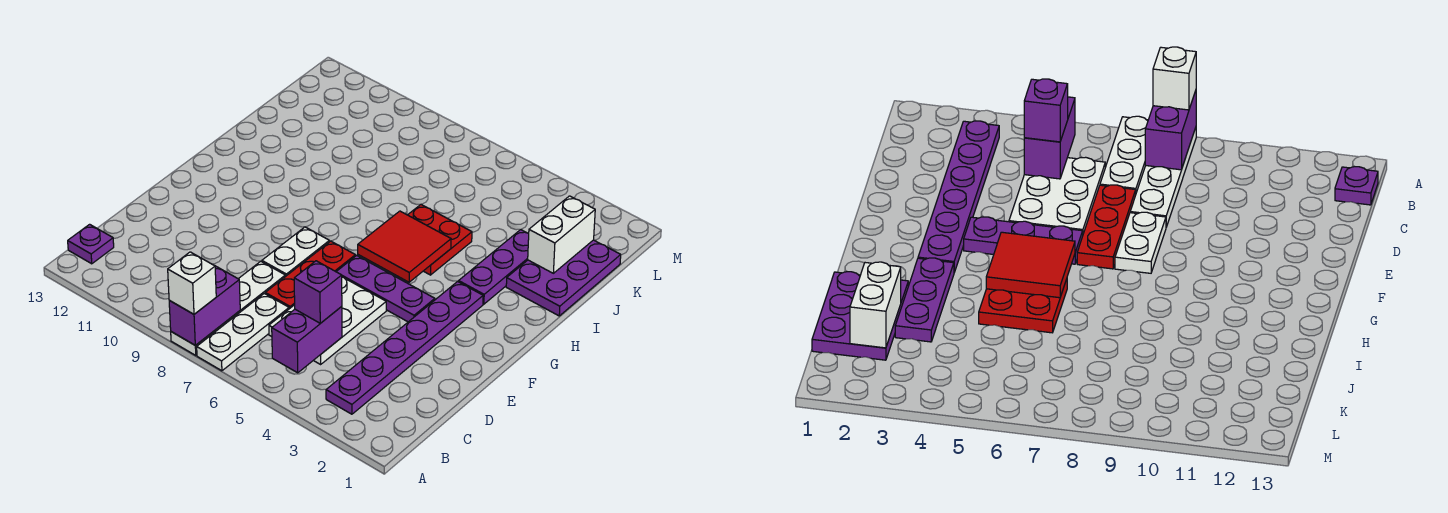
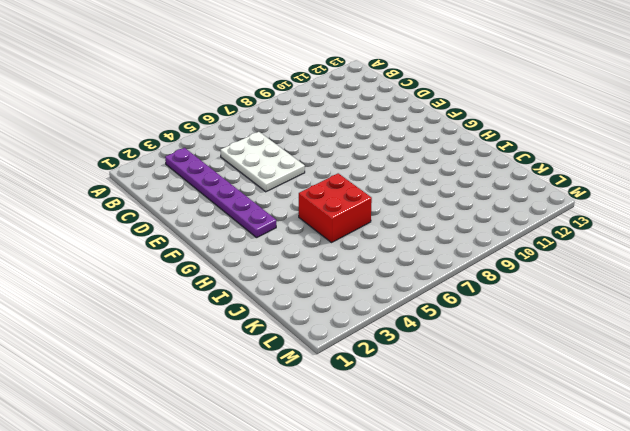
red brick H5:I6 level 1 -> red plate H5:I6 level 1
none -> white plate A7:C7 level 1
none -> white plate A8:D8 level 1
none -> purple plate B13 level 1

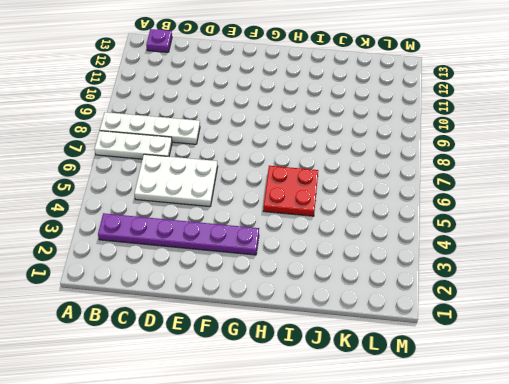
none -> red plate D7:F7 level 1
none -> white plate E8:F8 level 1
none -> purple plate F4:F6 level 1

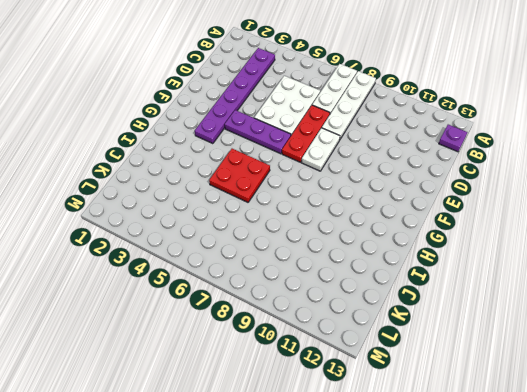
none -> purple plate H3:J3 level 1
none -> purple plate I1:K2 level 1
none -> purple brick A8:B8 level 2

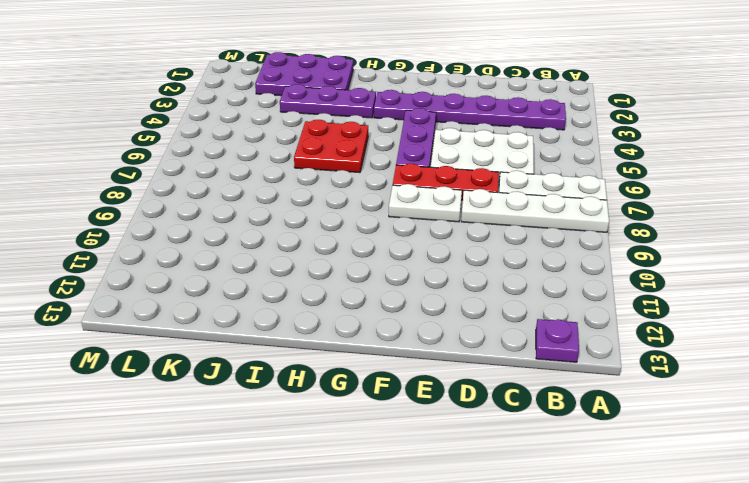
none -> purple brick A8:B8 level 2
none -> purple brick B5:C5 level 2
none -> red tile G5:H6 level 2

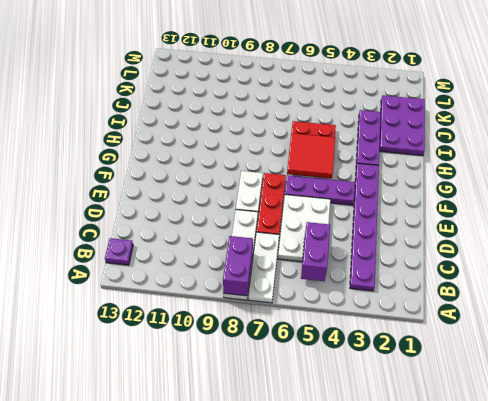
none -> white brick J2:K2 level 2
none -> white brick A8 level 3
none -> purple brick C5 level 3

